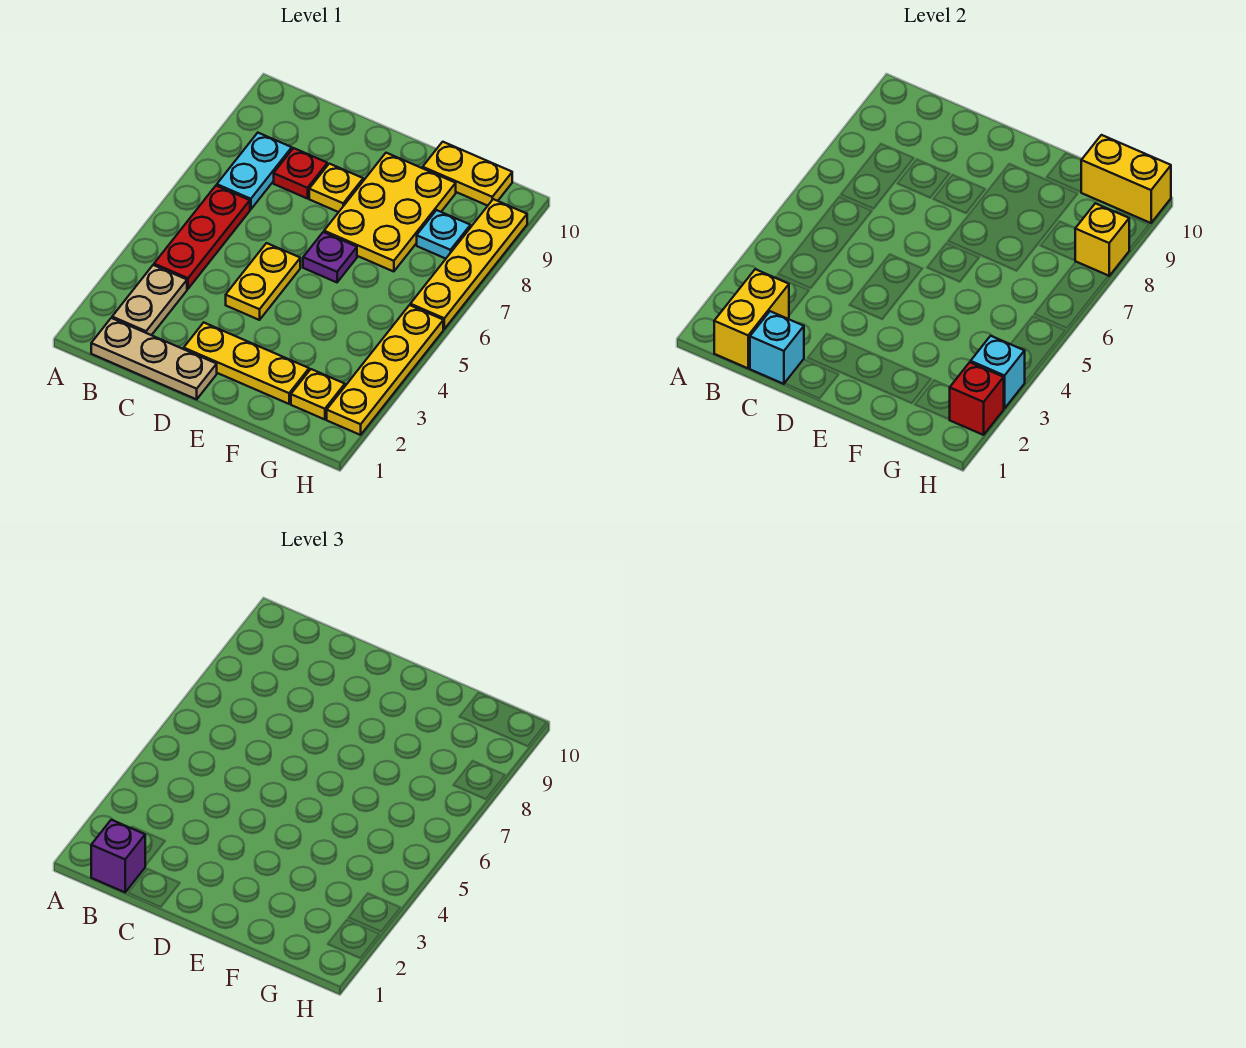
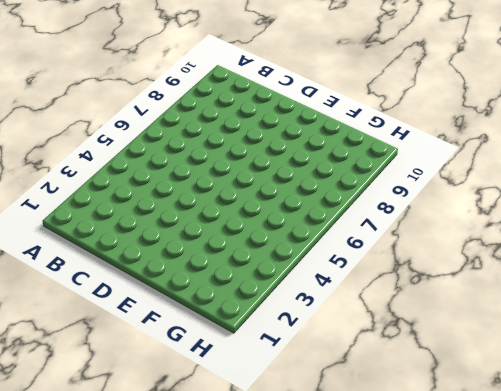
none -> tan plate B1:D1 level 1
none -> tan plate B2:B3 level 1
none -> red plate B4:B6 level 1

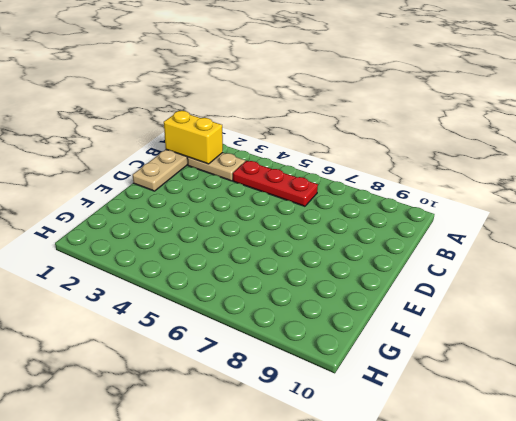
none -> cyan plate B7:B8 level 1
none -> red plate C8 level 1
none -> yellow plate D2:F2 level 1

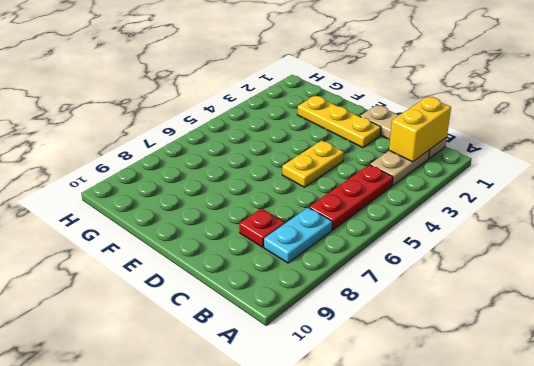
none -> yellow plate D8 level 1
none -> purple plate E6 level 1
none -> yellow plate E7:F9 level 1

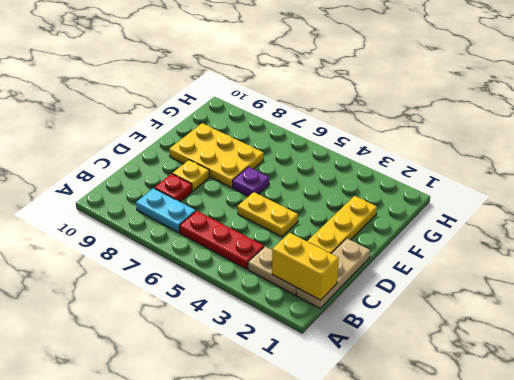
none -> yellow plate F10:G10 level 1
none -> yellow plate G2 level 1
none -> cyan plate G8 level 1

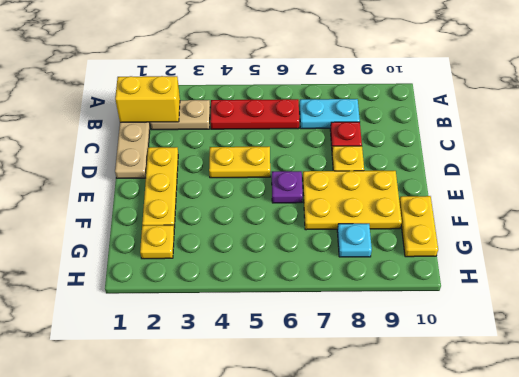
none -> yellow plate H2:H5 level 1
none -> yellow plate H6:H9 level 1
none -> cyan brick C1 level 2

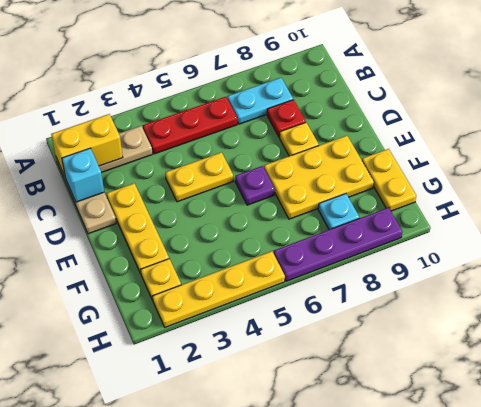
purple plate H6:H9 level 1 -> yellow plate H6:H9 level 1
none -> yellow brick G10:H10 level 2
none -> red brick H2 level 2
none -> cyan brick H3 level 2

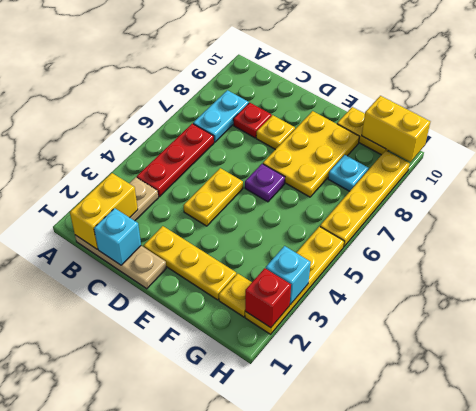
none -> yellow brick H8 level 2
none -> purple brick B1 level 3

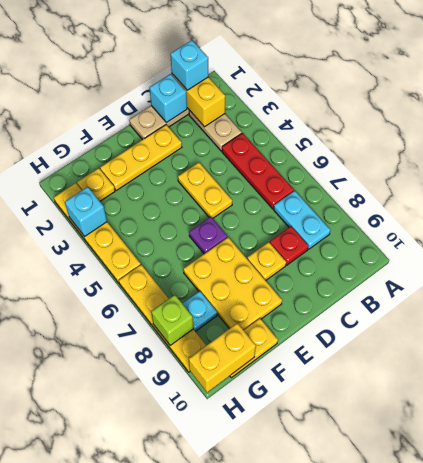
cyan brick B1 level 3 -> purple brick B1 level 3
lime brick H8 level 2 -> yellow brick H8 level 2
none -> red brick H2 level 2

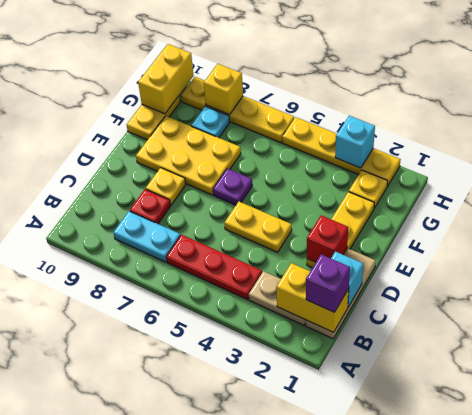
red brick D2 level 2 -> red brick H2 level 2

